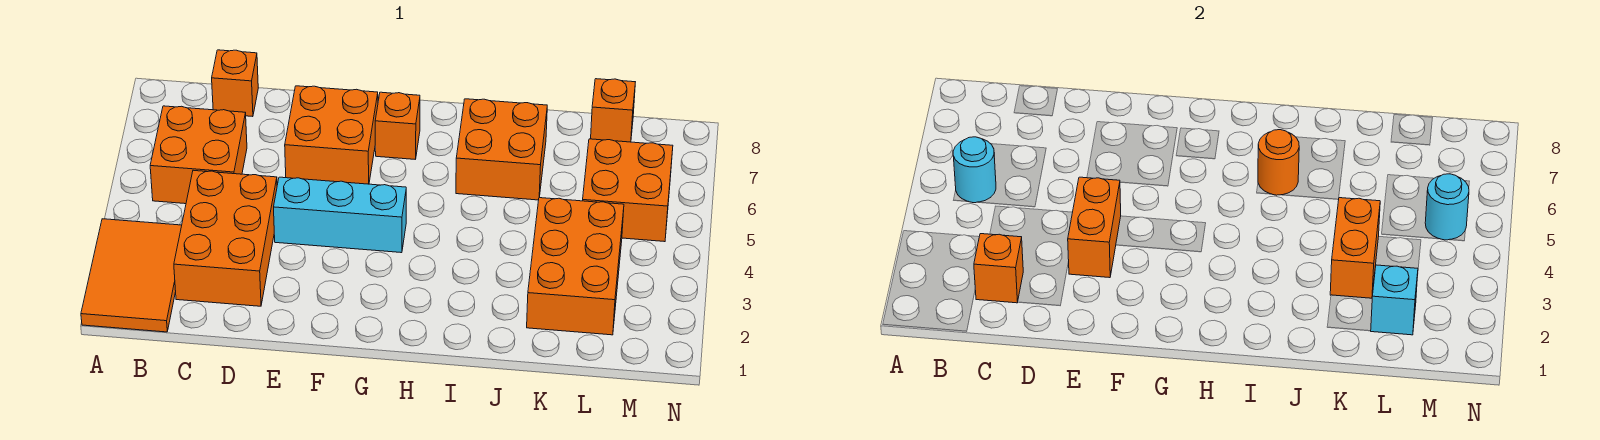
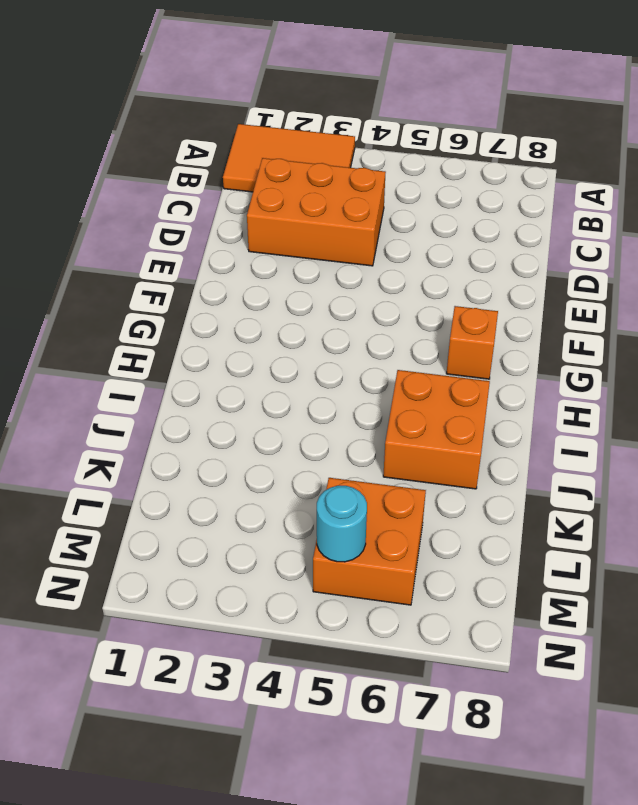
none -> orange brick B5:C6 level 1
none -> orange brick C8 level 1
none -> cyan brick E4:G4 level 1

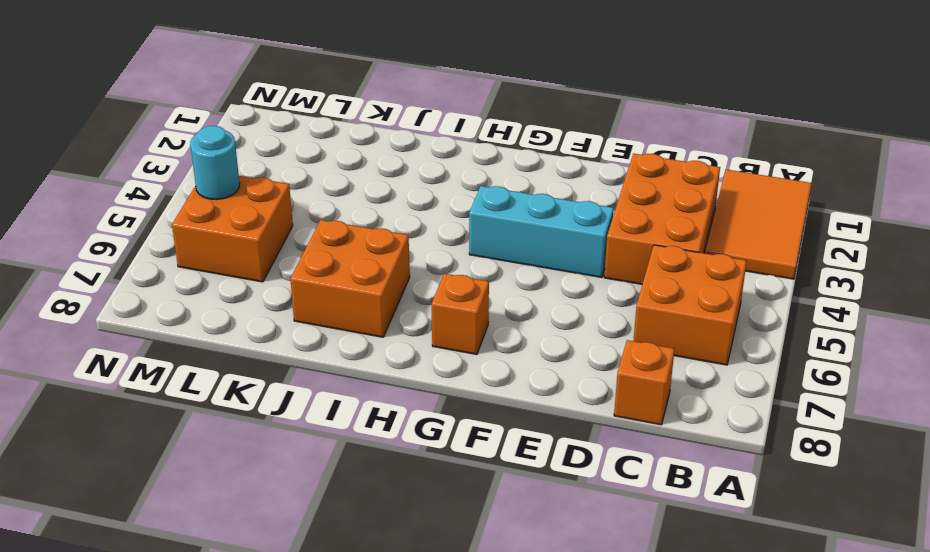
none -> orange brick E6:F7 level 1
none -> orange brick K2:L4 level 1
none -> orange brick L8 level 1

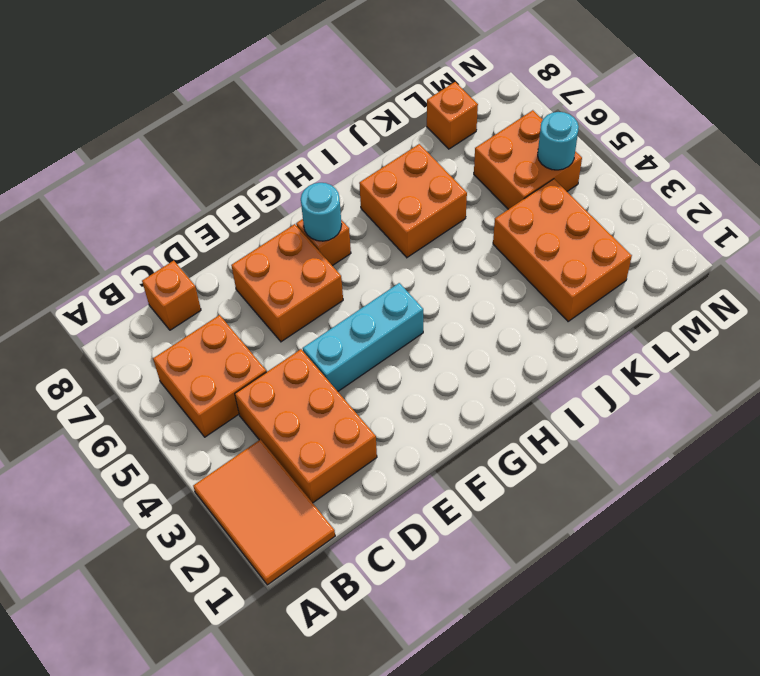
cyan round brick G7 level 2 -> cyan round brick B5 level 2
none -> orange brick C2 level 2
none -> orange brick E3:E4 level 2
none -> orange round brick I6 level 2

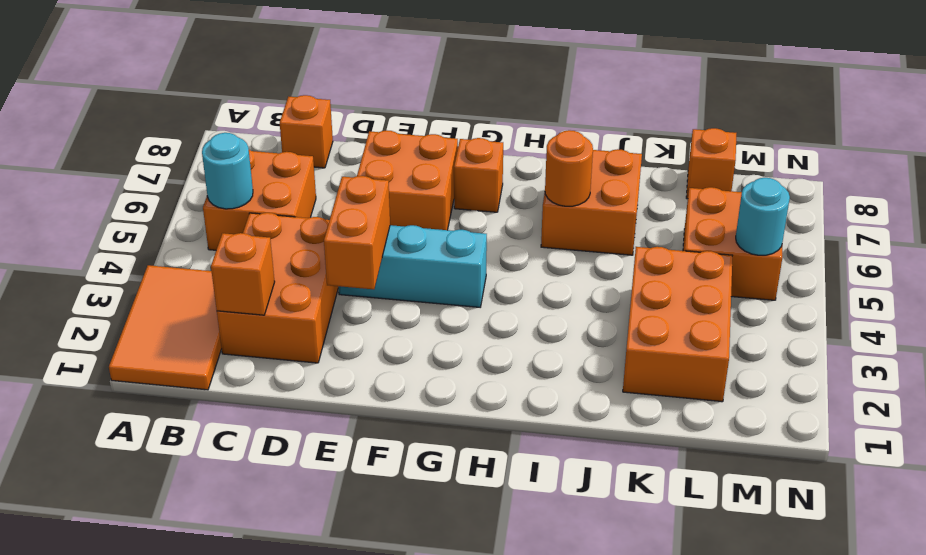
none -> orange brick K3:K4 level 2
none -> cyan brick L2 level 2

